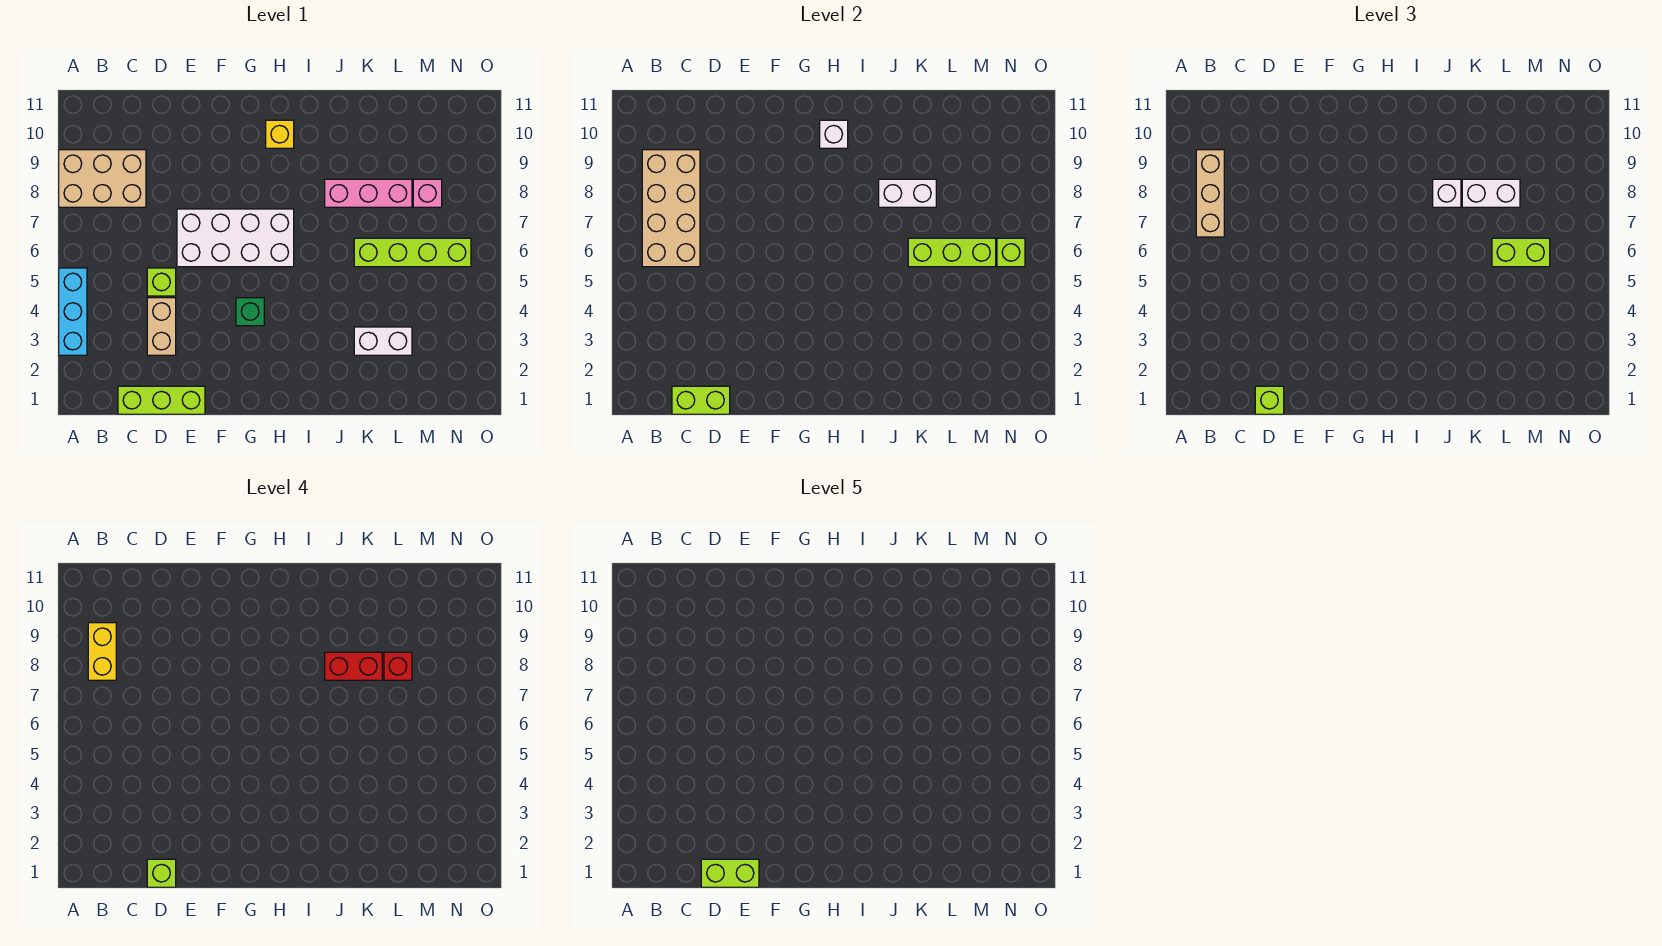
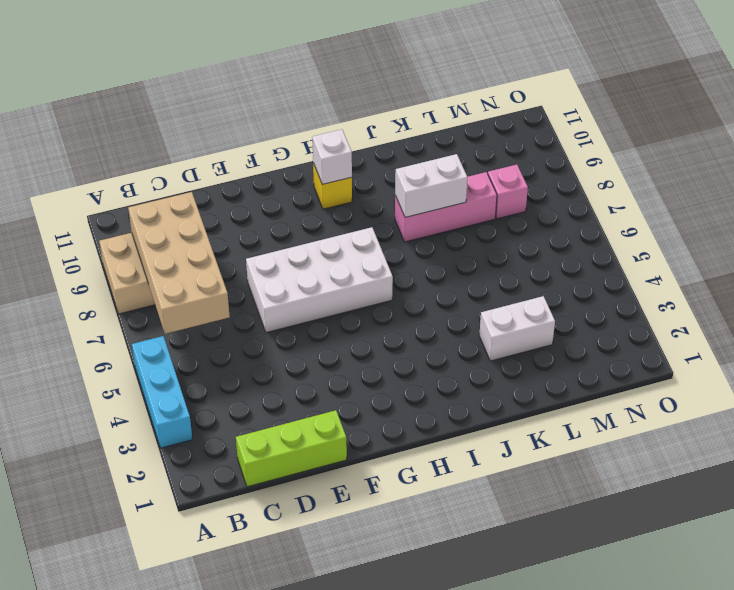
none -> tan brick D3:D4 level 1
none -> lime brick D5 level 1
none -> green brick G4 level 1

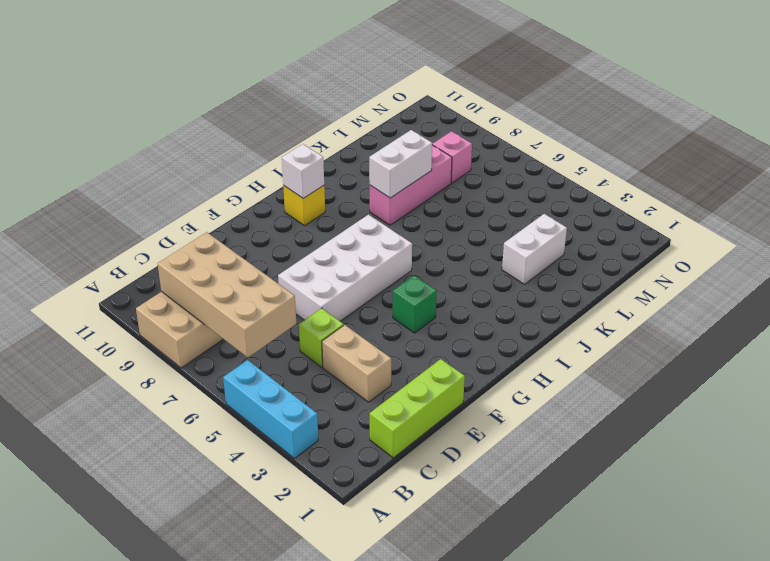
none -> lime brick K6:N6 level 1
none -> lime brick C1:D1 level 2
none -> lime brick K6:M6 level 2

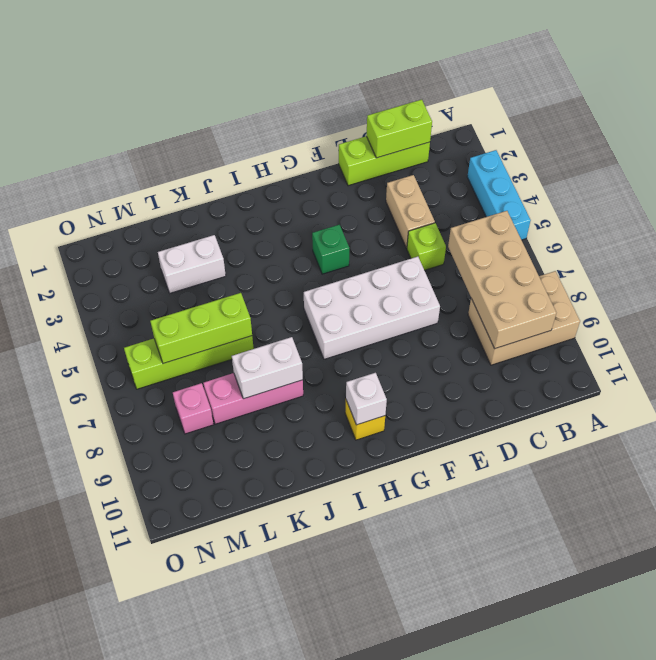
none -> lime brick N6 level 2
none -> tan brick B7:B9 level 3
none -> lime brick D1 level 3

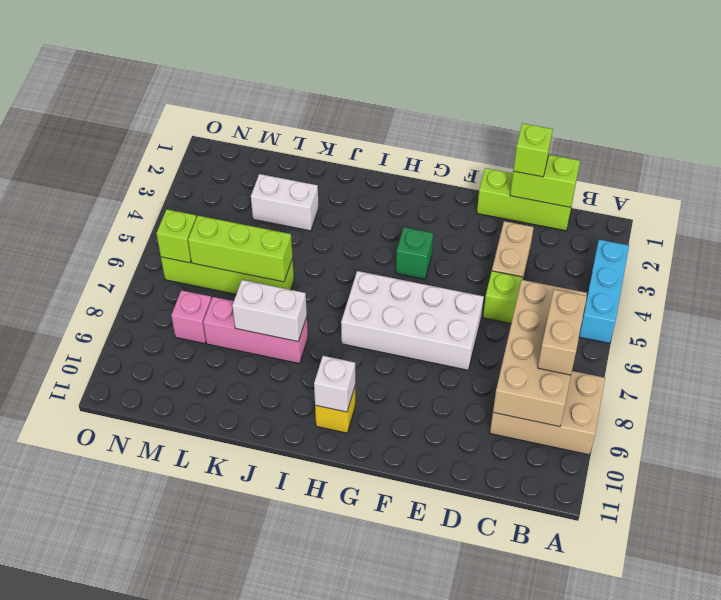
tan brick B7:B8 level 3 -> tan brick B7:B9 level 3
none -> white brick J8 level 3
none -> white brick K8:L8 level 3
none -> lime brick L6:M6 level 3

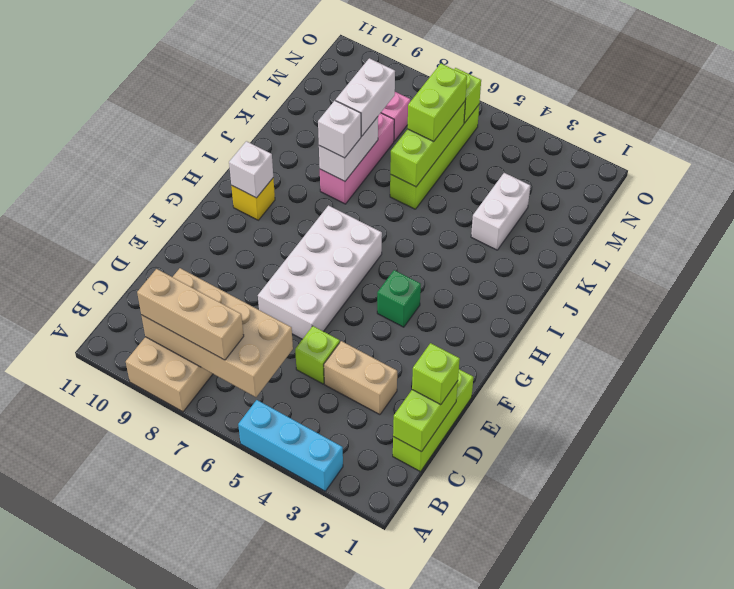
none -> yellow brick B8:B9 level 4
none -> lime brick D1 level 4
none -> red brick J8:K8 level 4

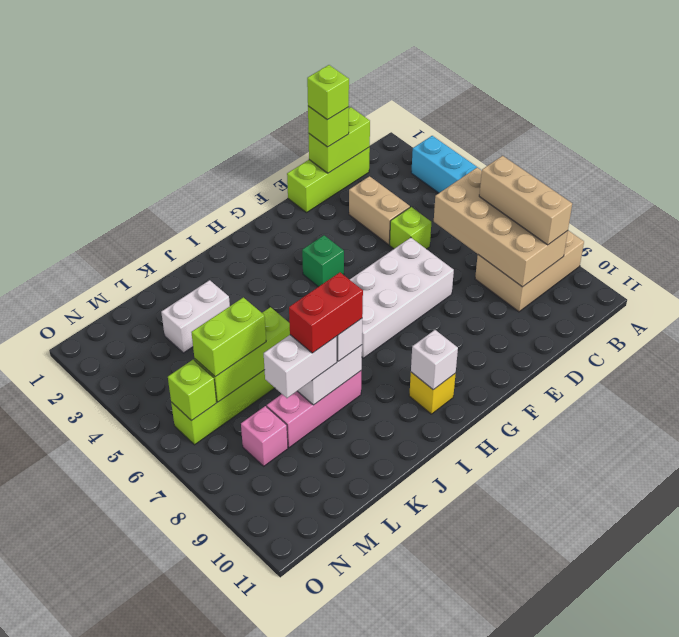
none -> yellow brick B8:B9 level 4
none -> red brick L8 level 4
none -> lime brick D1:E1 level 5

